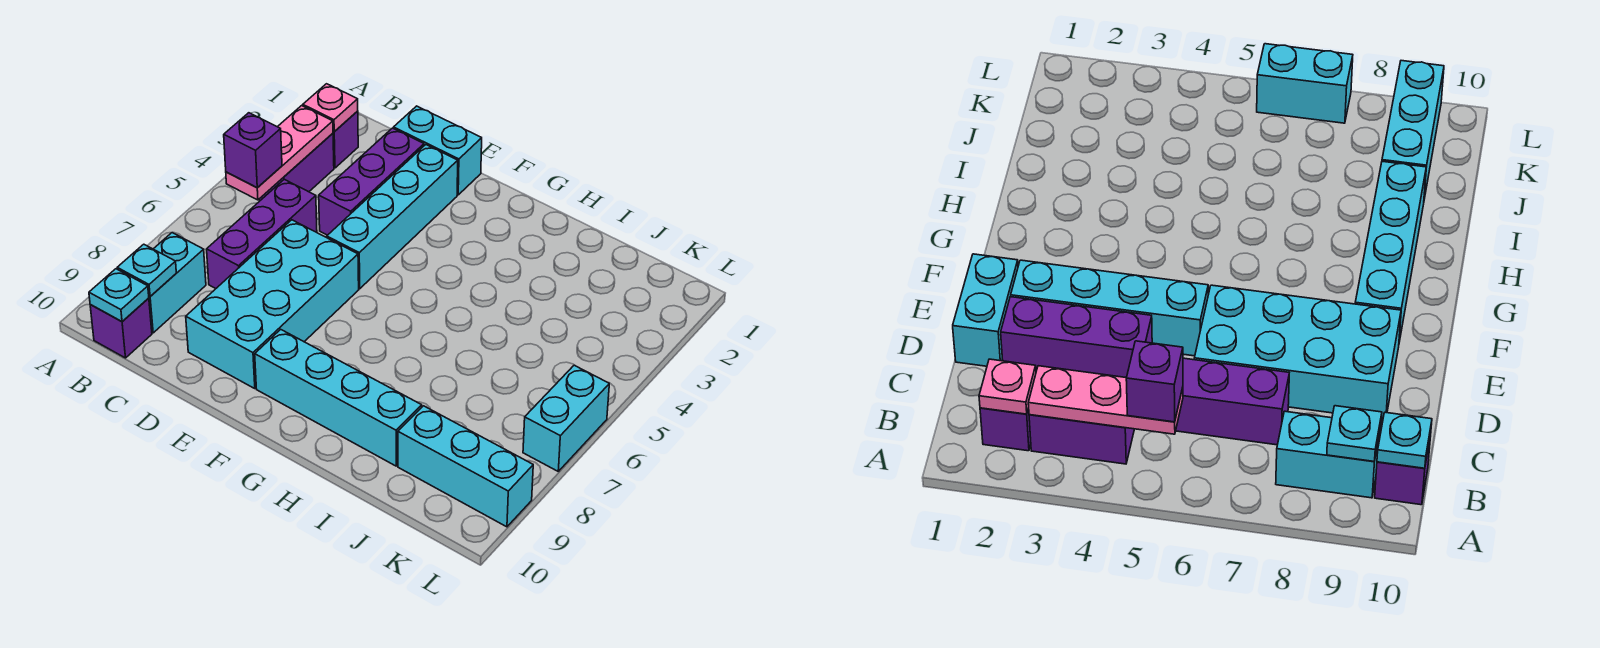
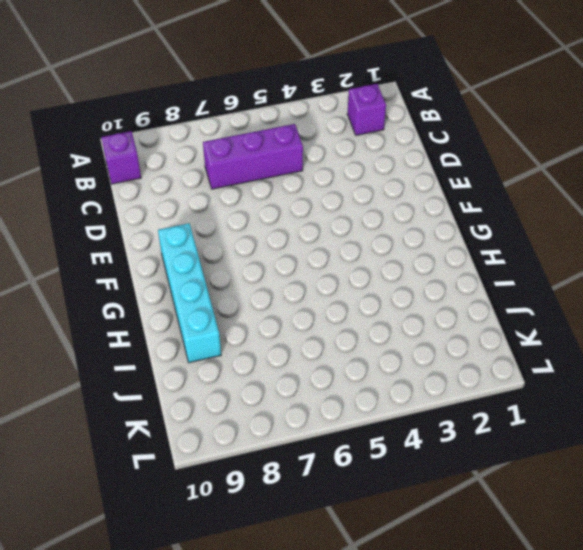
none -> purple brick B3:B4 level 1
none -> cyan brick B8:B9 level 1
none -> cyan brick D1:E1 level 1

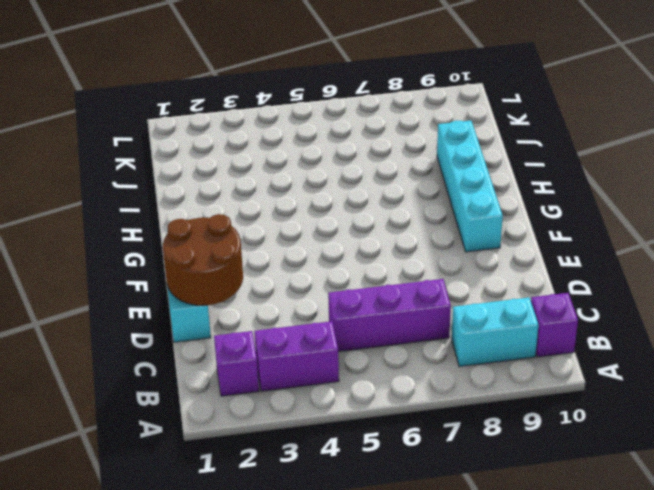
brown round brick D1:E2 level 2 -> none
none -> purple brick D2:D4 level 1
none -> cyan brick D6:E9 level 1
none -> cyan brick E2:E5 level 1

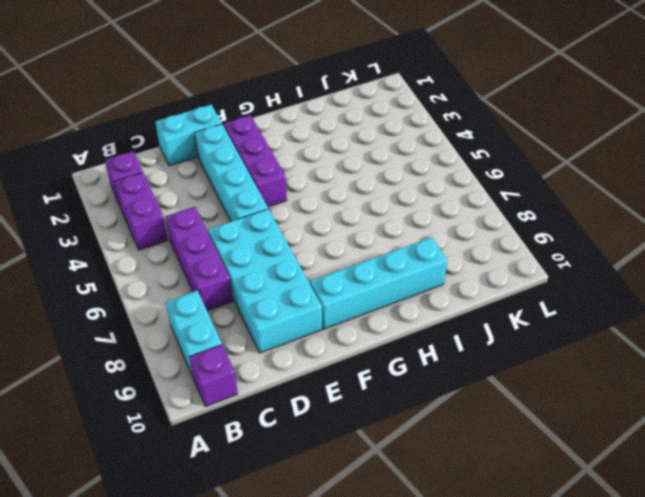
purple brick F2:F4 level 1 -> purple brick D2:D4 level 1
none -> cyan brick J9:L9 level 1
none -> cyan brick L6:L7 level 1
none -> pink plate B2 level 2

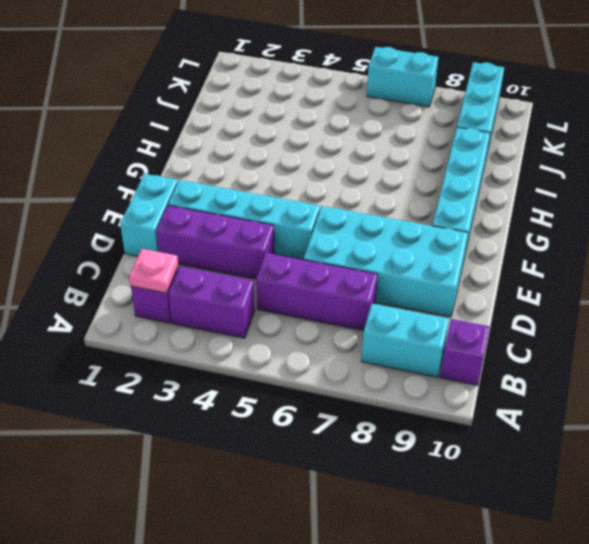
none -> pink plate B3:B5 level 2
none -> cyan plate B9 level 2
none -> cyan plate B10 level 2

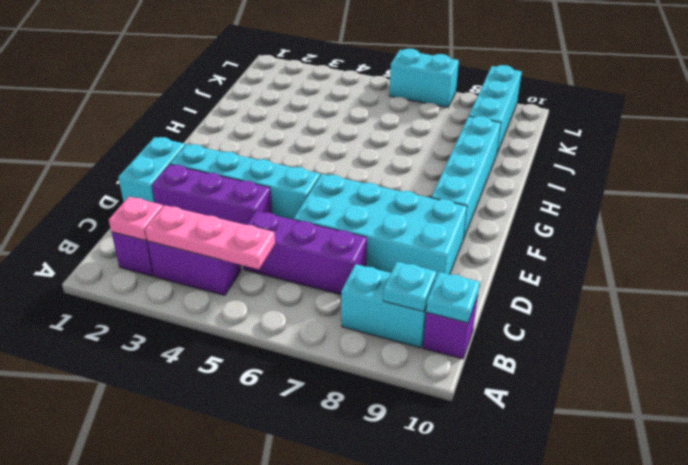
none -> purple brick B5 level 3

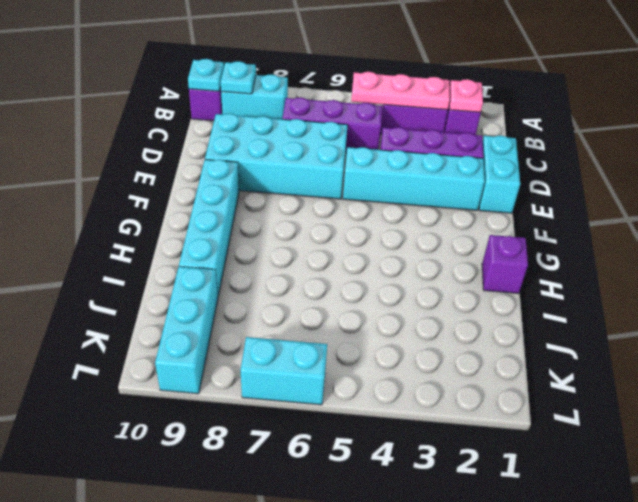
purple brick H1 level 1 -> purple brick B5 level 3

